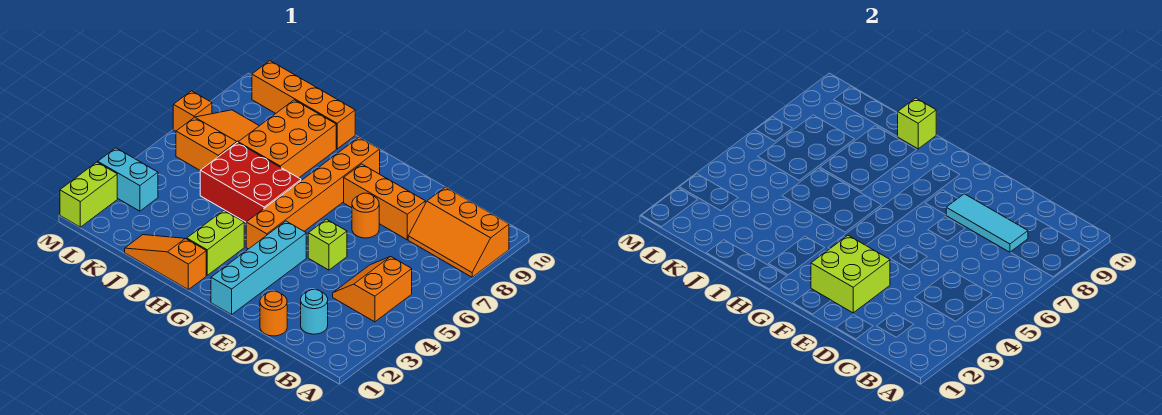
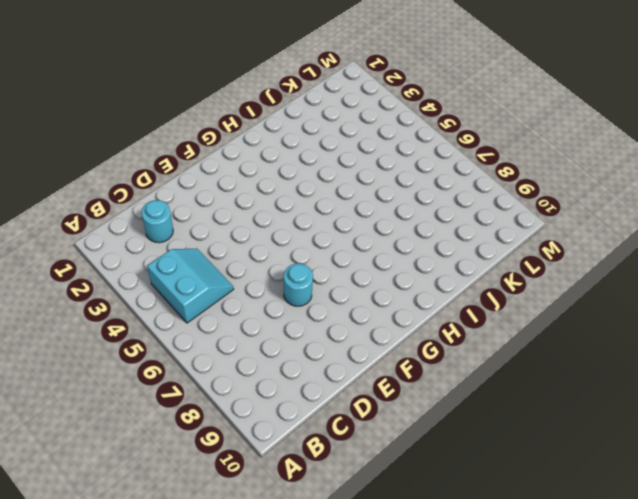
cyan slope B4:C5 level 1 top B -> orange slope B4:C5 level 1 top B
cyan round brick E7 level 1 -> orange round brick E7 level 1
none -> orange slope A8:C9 level 1 top 9
none -> orange round brick D1 level 1
none -> orange brick D8:F8 level 1

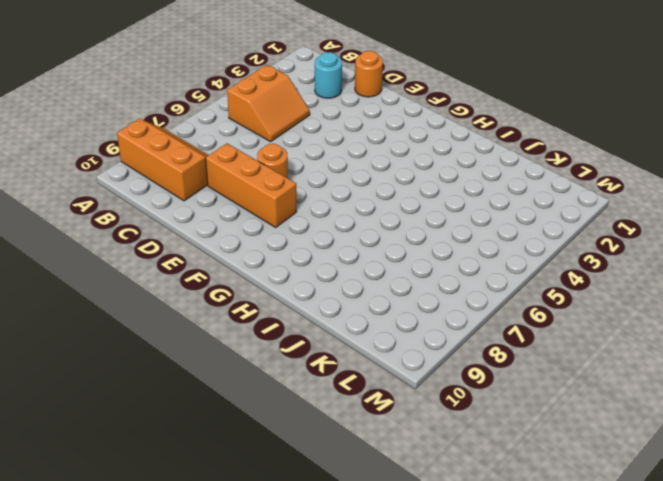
none -> lime brick E5 level 1
none -> cyan brick F1:F4 level 1
none -> orange brick G4:G9 level 1

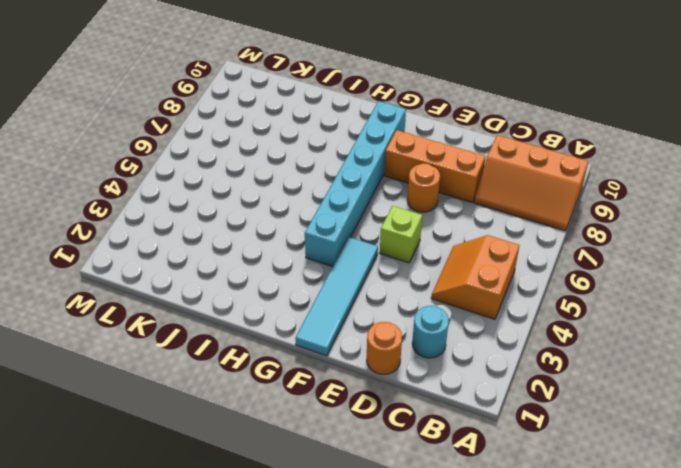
cyan tile F1:F4 level 1 -> cyan brick F1:F4 level 1
cyan brick G4:G9 level 1 -> orange brick G4:G9 level 1
none -> orange slope H1:J1 level 1 top H
none -> lime brick H2:H3 level 1
none -> red brick H5:J6 level 1

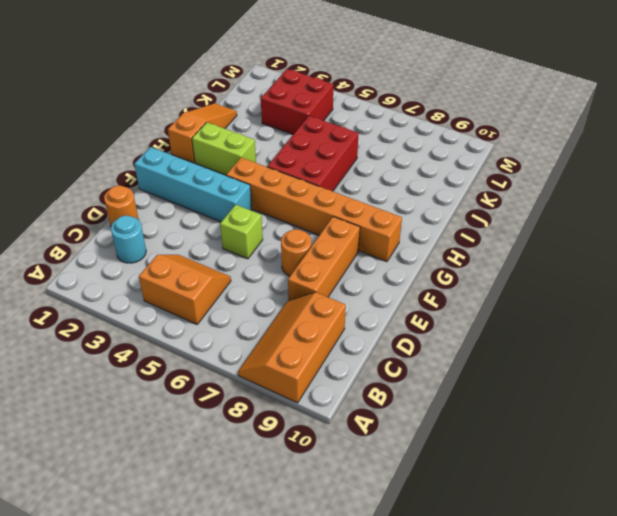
red brick K3:L4 level 1 -> cyan brick L3:M3 level 1
none -> orange brick I7:J9 level 1
none -> orange brick I10:L10 level 1
none -> orange slope K6:L8 level 1 top 6

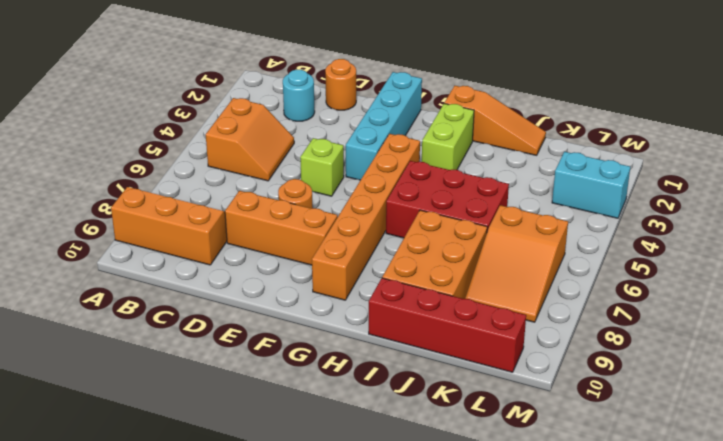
red brick I10:L10 level 1 -> orange brick I10:L10 level 1
none -> lime brick M1:M2 level 1
none -> orange brick M7 level 1
none -> cyan tile C8:E8 level 2

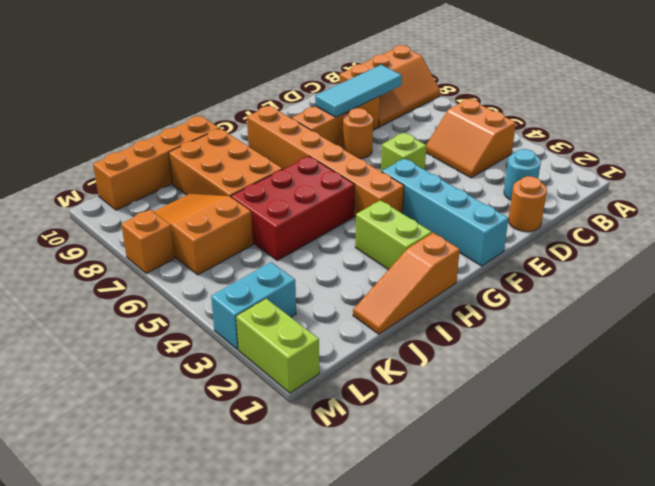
none -> lime brick E2:F3 level 2
none -> lime brick I10 level 2

